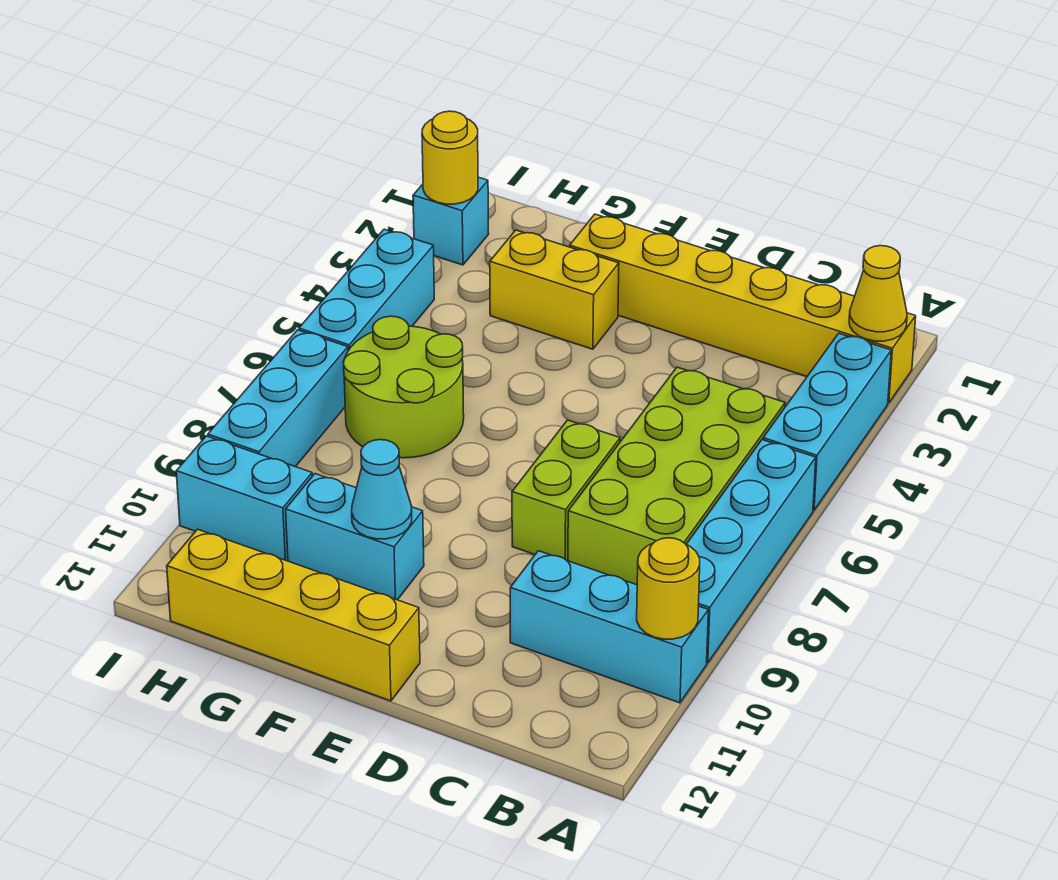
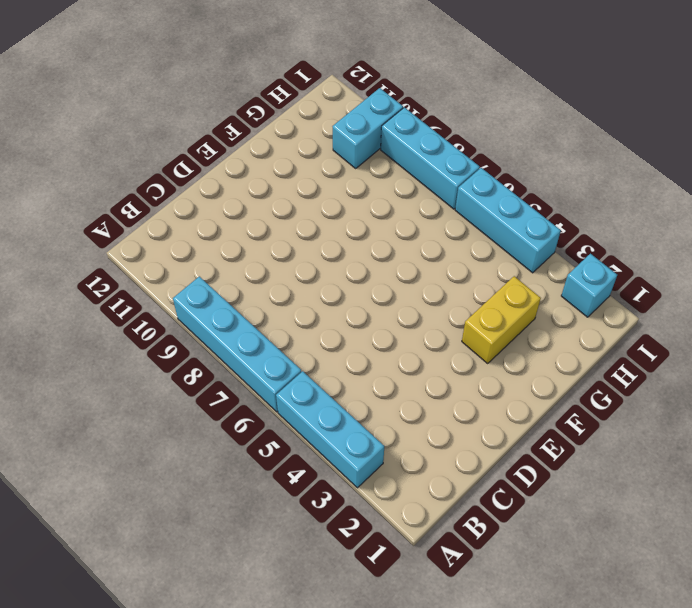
none -> yellow brick A2:F2 level 1
none -> cyan brick A10:C10 level 1
none -> lime brick B5:C8 level 1

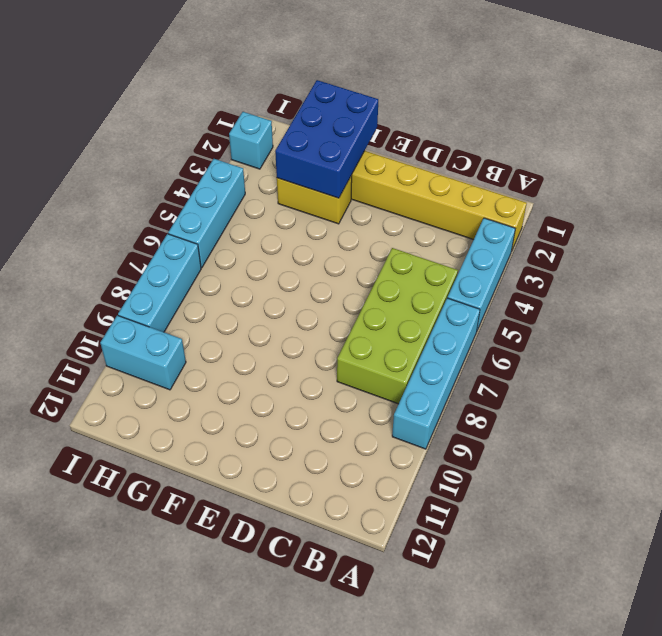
blue brick F1:G3 level 2 -> none
none -> cyan brick A10:C10 level 1
none -> lime brick D7:D8 level 1
none -> yellow brick E12:H12 level 1

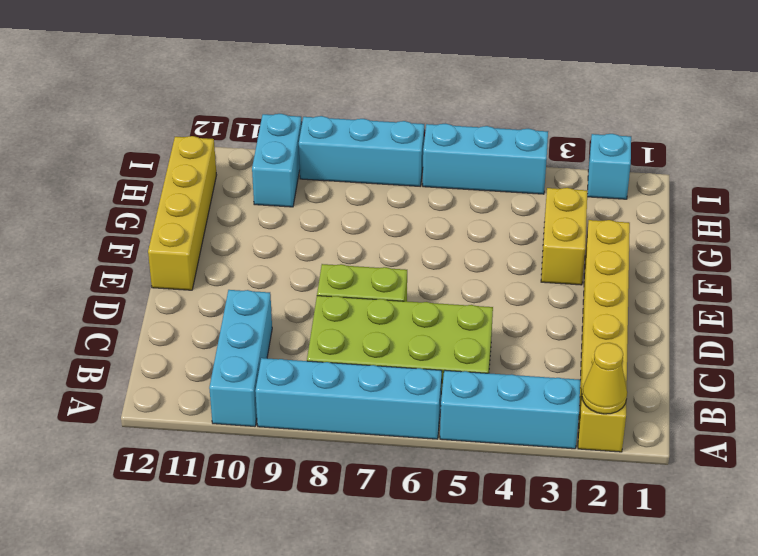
none -> cyan brick F10:G10 level 1
none -> lime round brick G6:H7 level 1
none -> yellow round brick A10 level 2

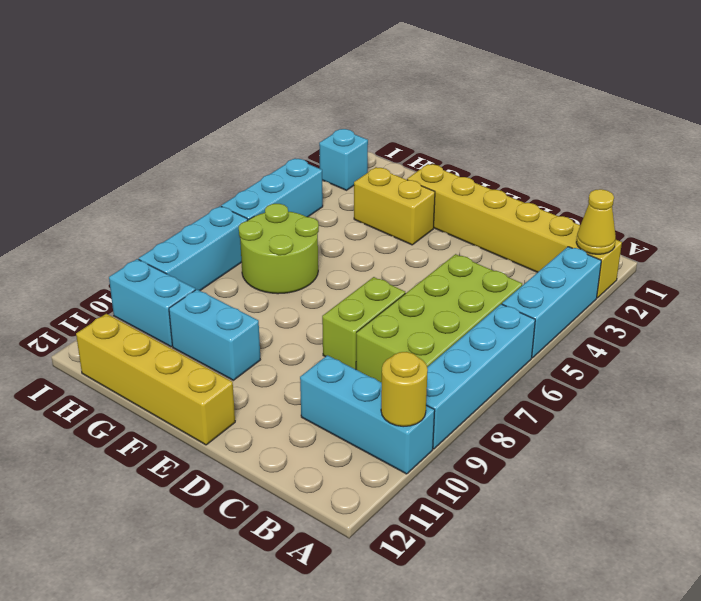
none -> cyan cone F10 level 2
none -> yellow round brick I2 level 2

